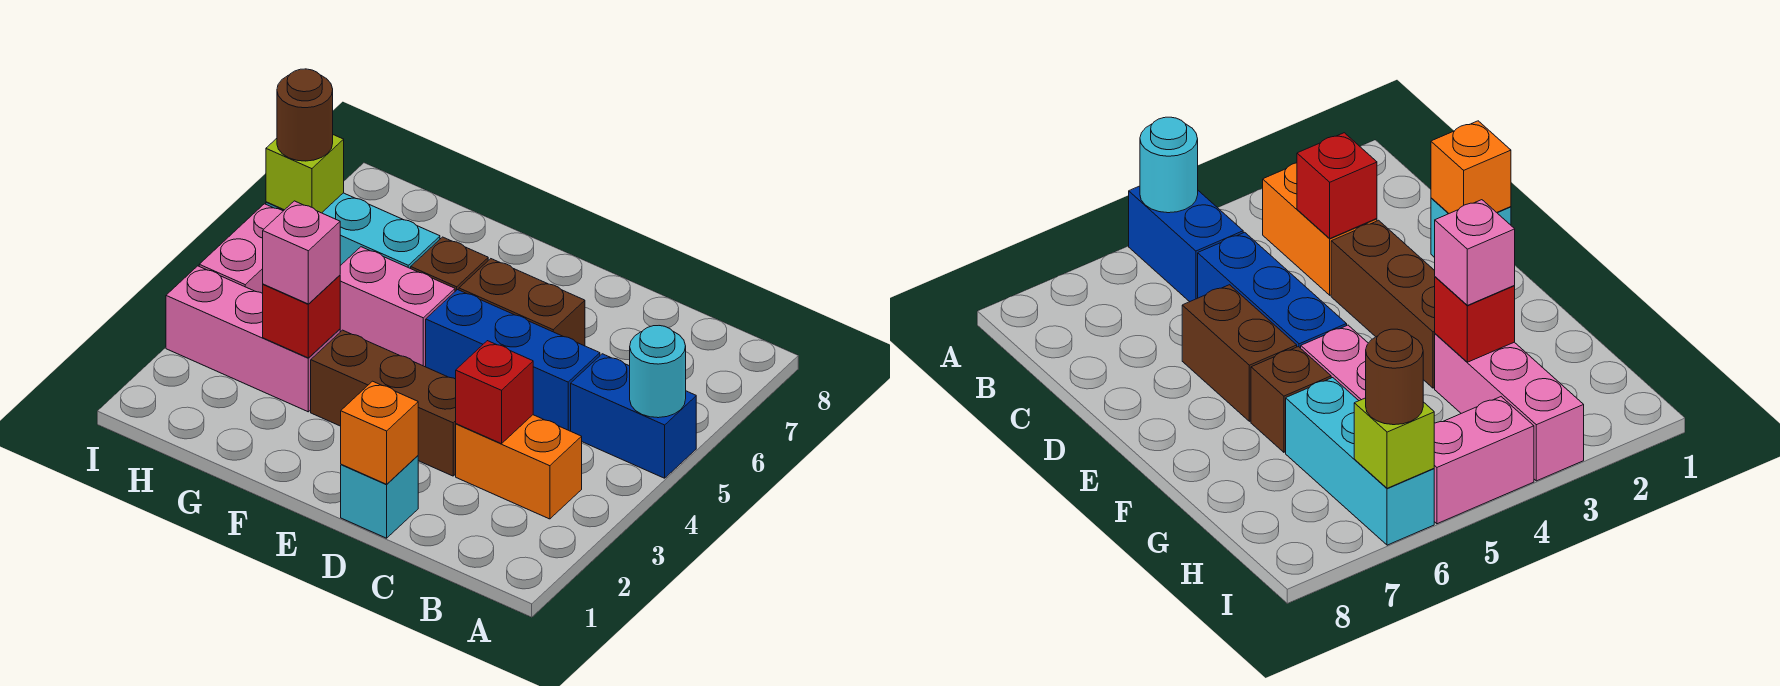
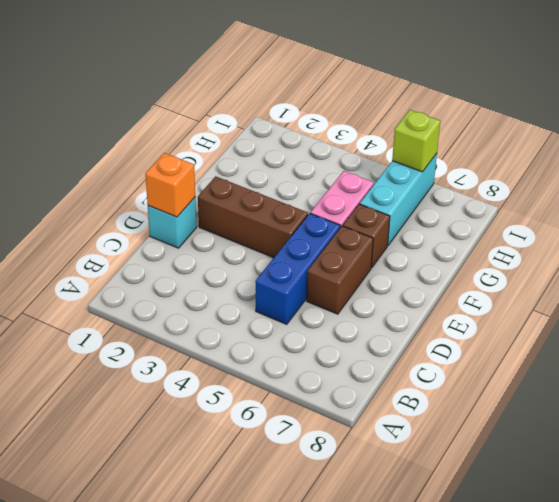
brown brick E2:E4 level 1 -> brown brick D3:F3 level 1
none -> blue brick A5:B5 level 1
none -> orange brick B3:C3 level 1
none -> pink brick G3:I3 level 1

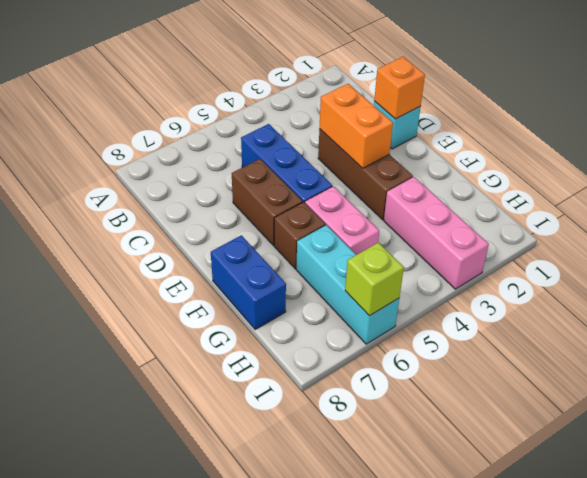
orange brick D3:E3 level 2 -> orange brick B3:C3 level 1
blue brick F8:G8 level 1 -> blue brick A5:B5 level 1
none -> pink brick I4:I5 level 1
none -> cyan round brick A5 level 2
none -> red brick C3 level 2

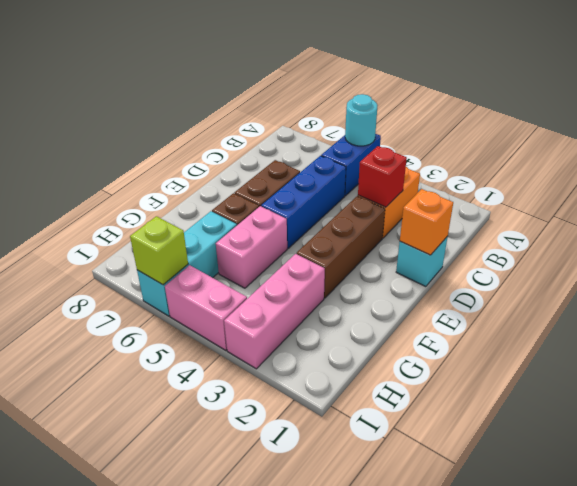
none -> red brick G3 level 2
none -> pink brick G3 level 3
none -> brown round brick I6 level 3

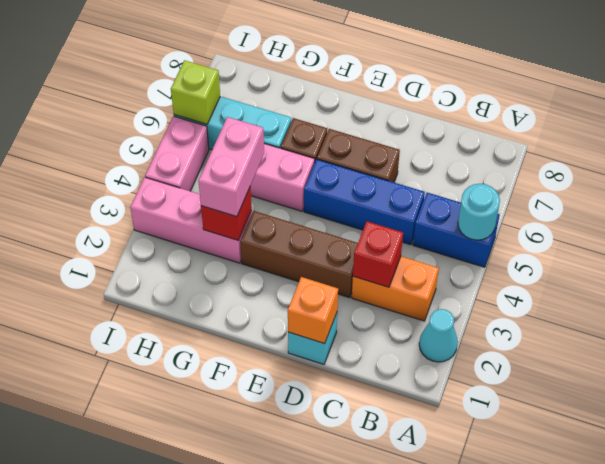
cyan cone A2 level 1 -> none
pink brick G3:G4 level 3 -> pink brick G3 level 3
none -> brown round brick I6 level 3

